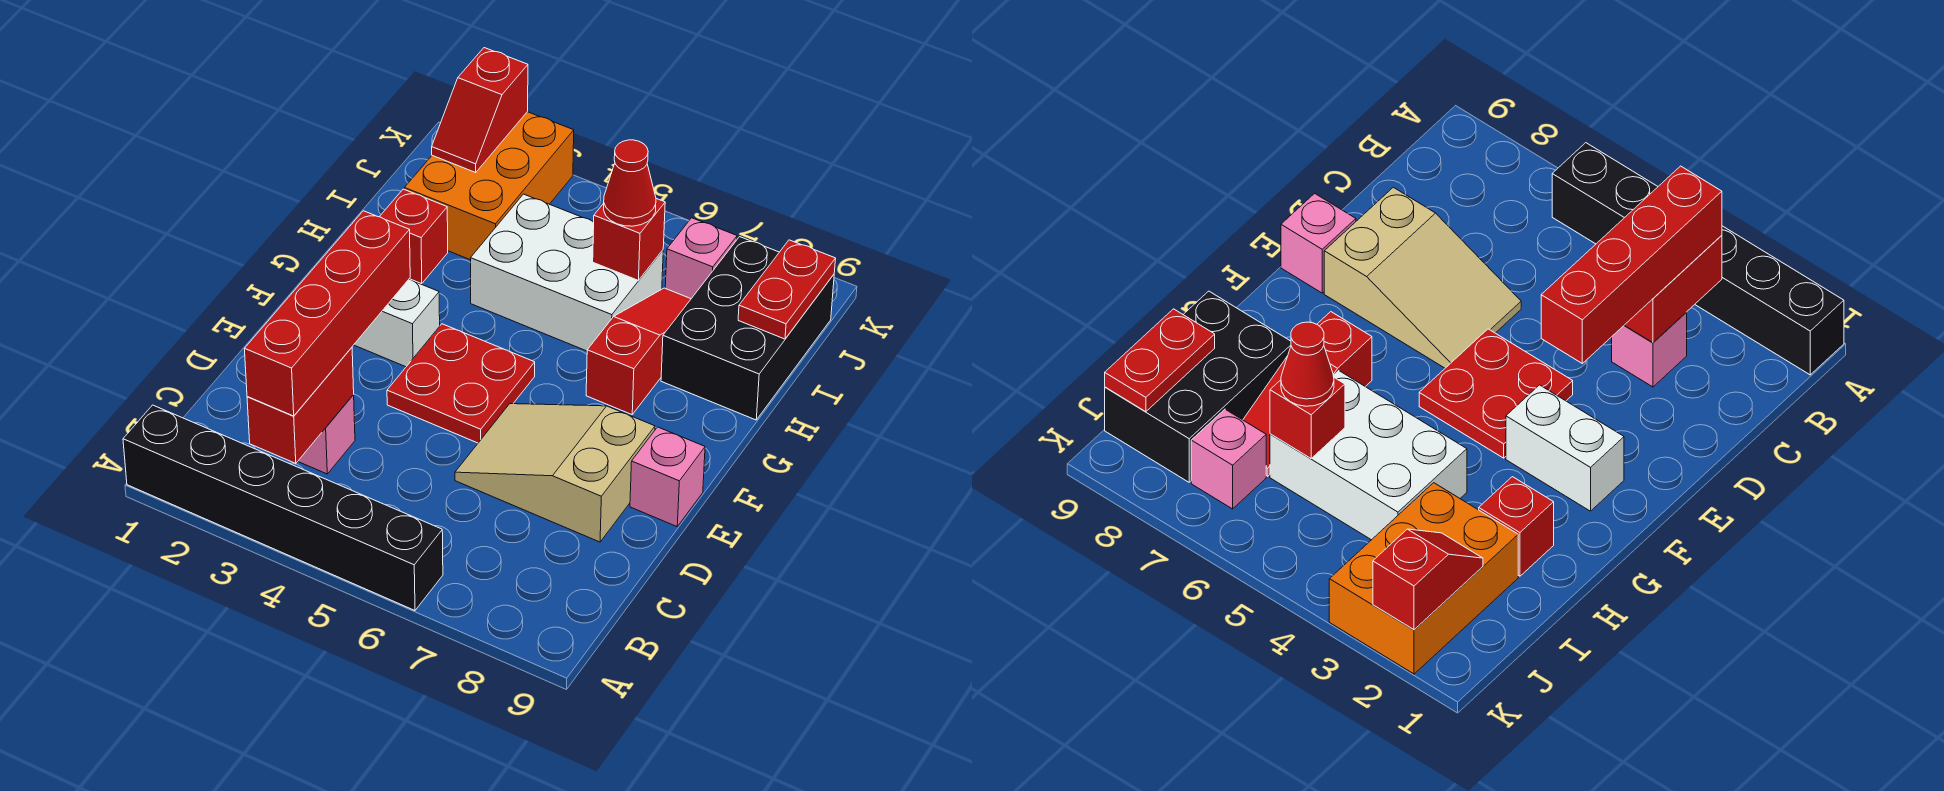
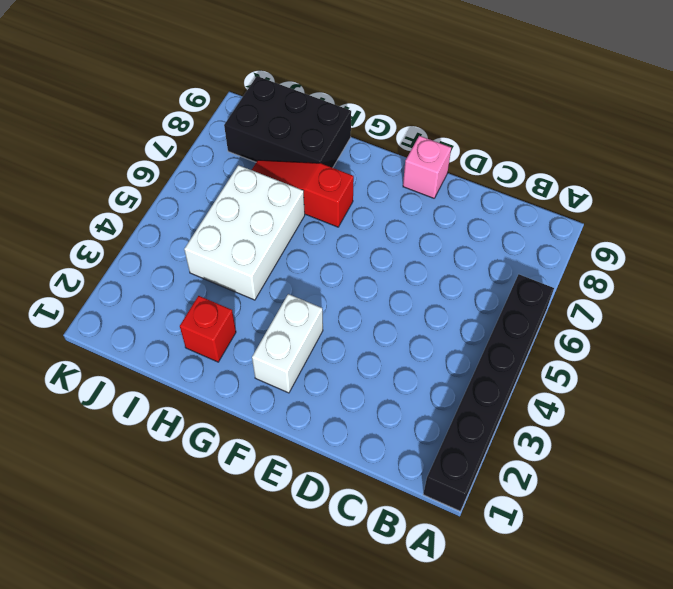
none -> pink brick C3 level 1
none -> tan slope D6:E8 level 1 top 8
none -> red plate E4:F5 level 1

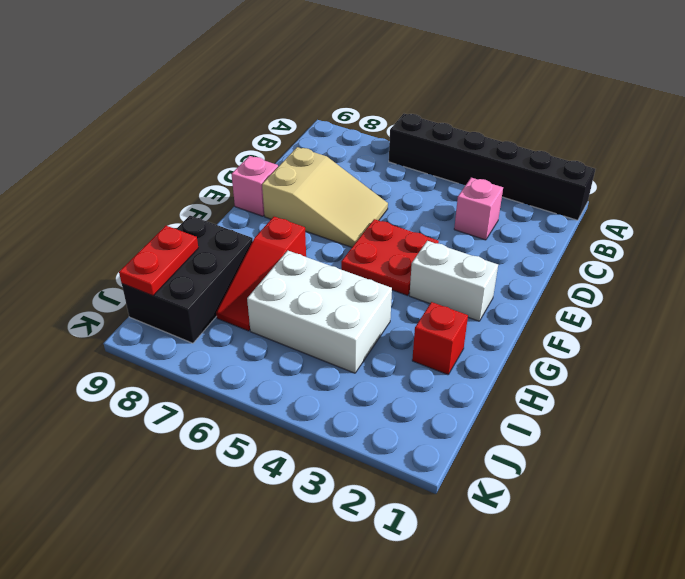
none -> orange brick I2:K3 level 1
none -> pink brick J7 level 1
none -> red brick B3:C3 level 2

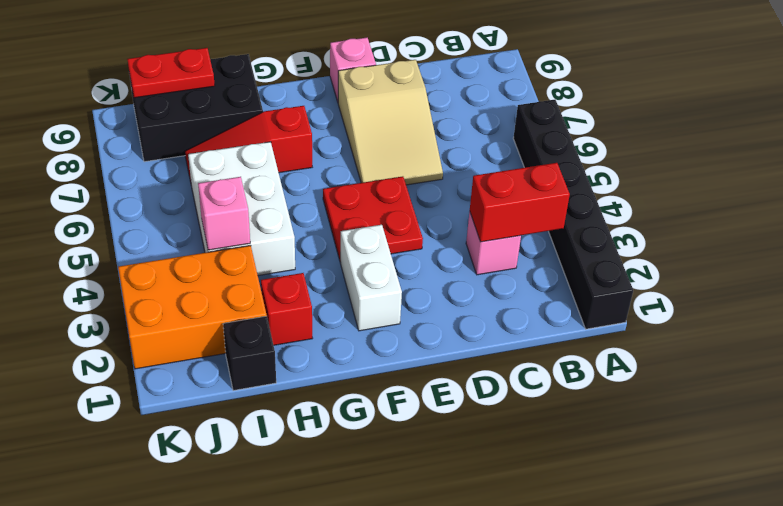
black brick I1 level 1 -> none
pink brick I4 level 2 -> pink brick J7 level 1
none -> red brick I6 level 2
none -> red slope J2:K2 level 2 top K
none -> red brick B3:E3 level 3

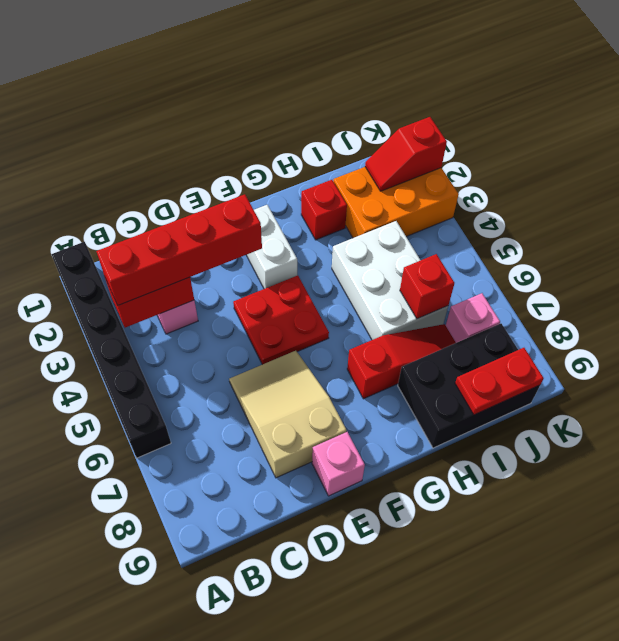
none -> red cone I6 level 3

